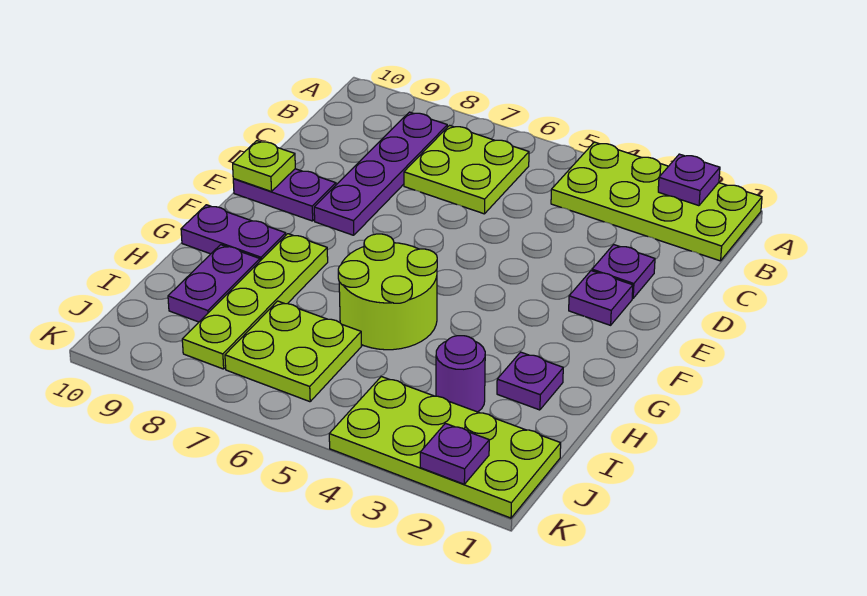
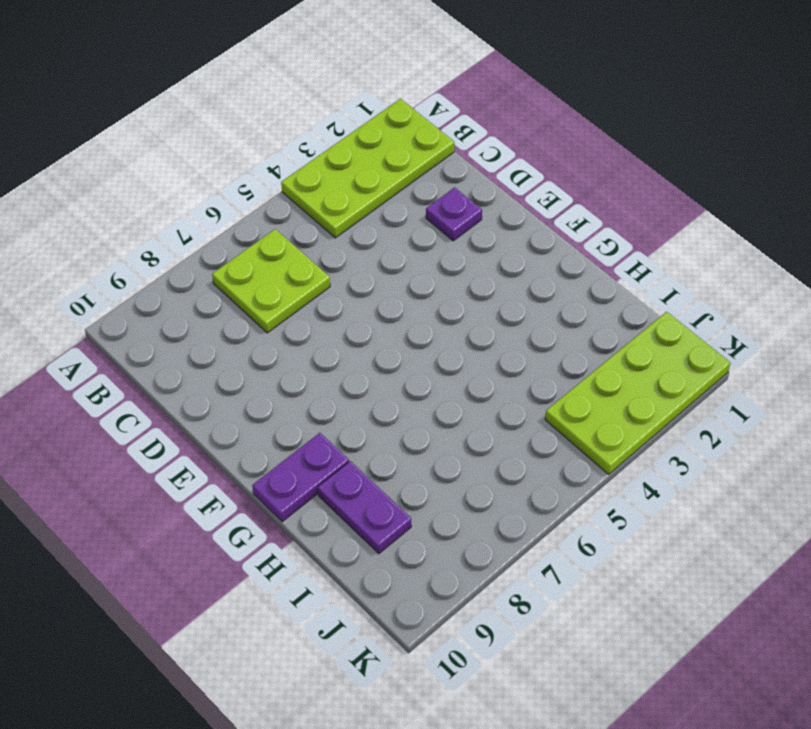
none -> purple plate B8:E8 level 1
none -> purple plate E2 level 1
none -> purple plate E9:E10 level 1

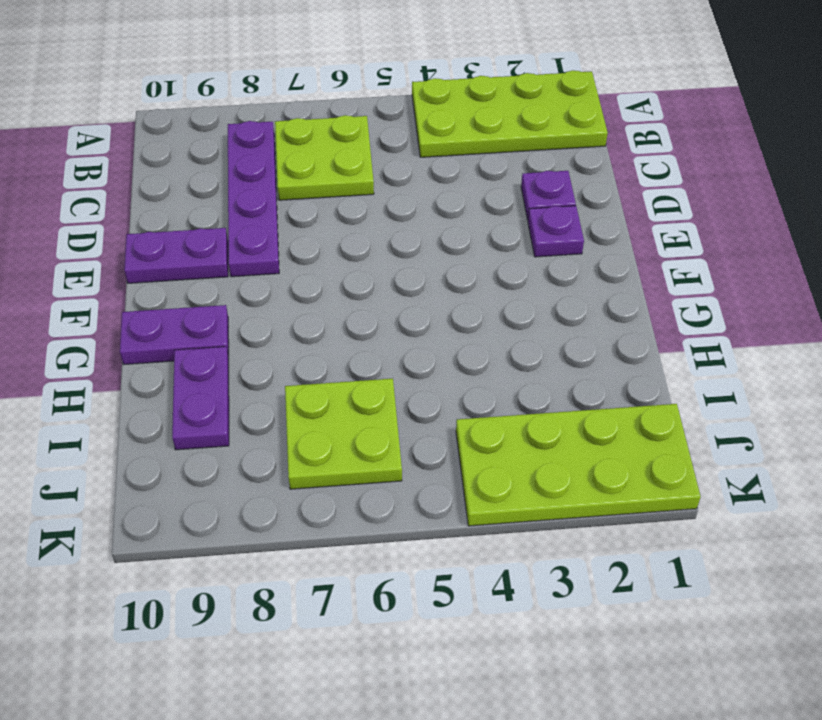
none -> lime round brick G5:H6 level 1
none -> lime plate G8:J8 level 1
none -> purple plate H2 level 1

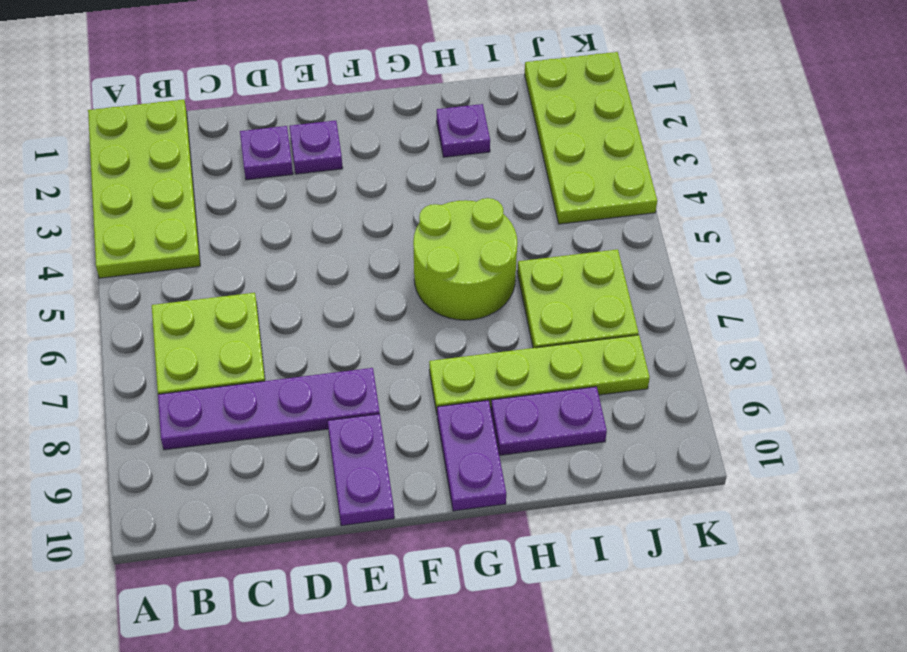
none -> purple round brick I3 level 1
none -> purple plate A2 level 2
none -> lime plate E10 level 2

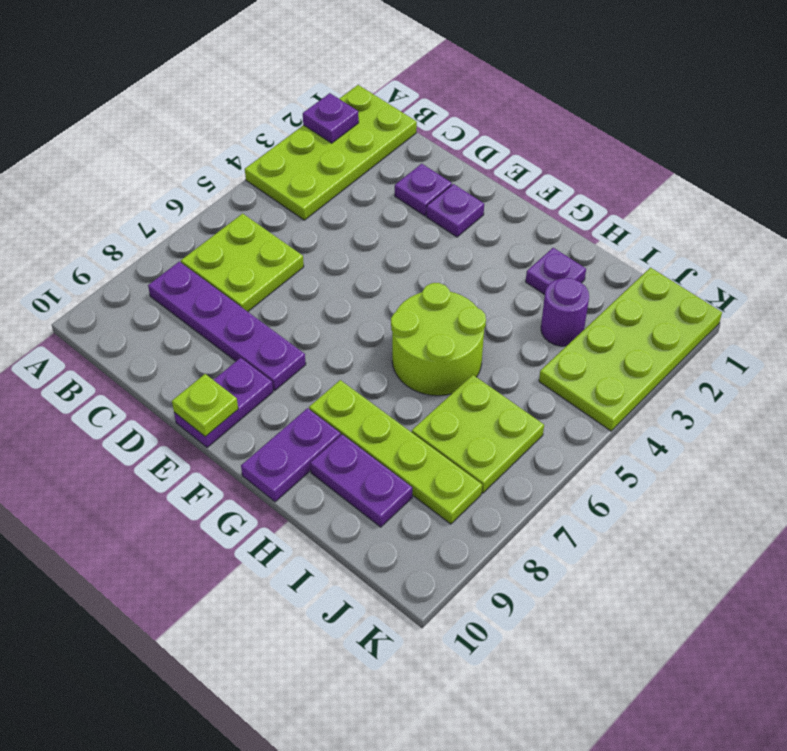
none -> purple plate K2 level 2

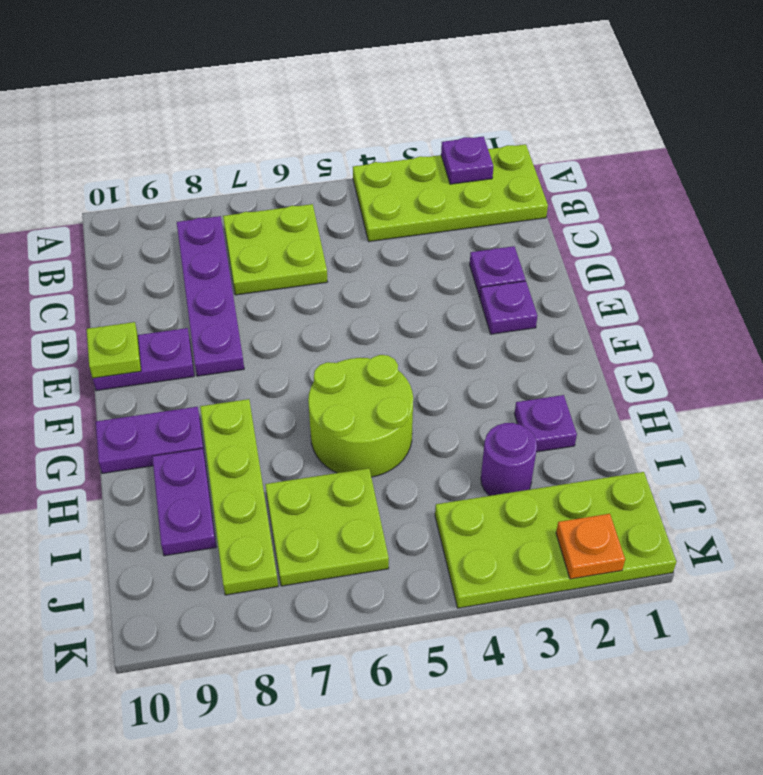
orange plate K2 level 2 -> purple plate K2 level 2

